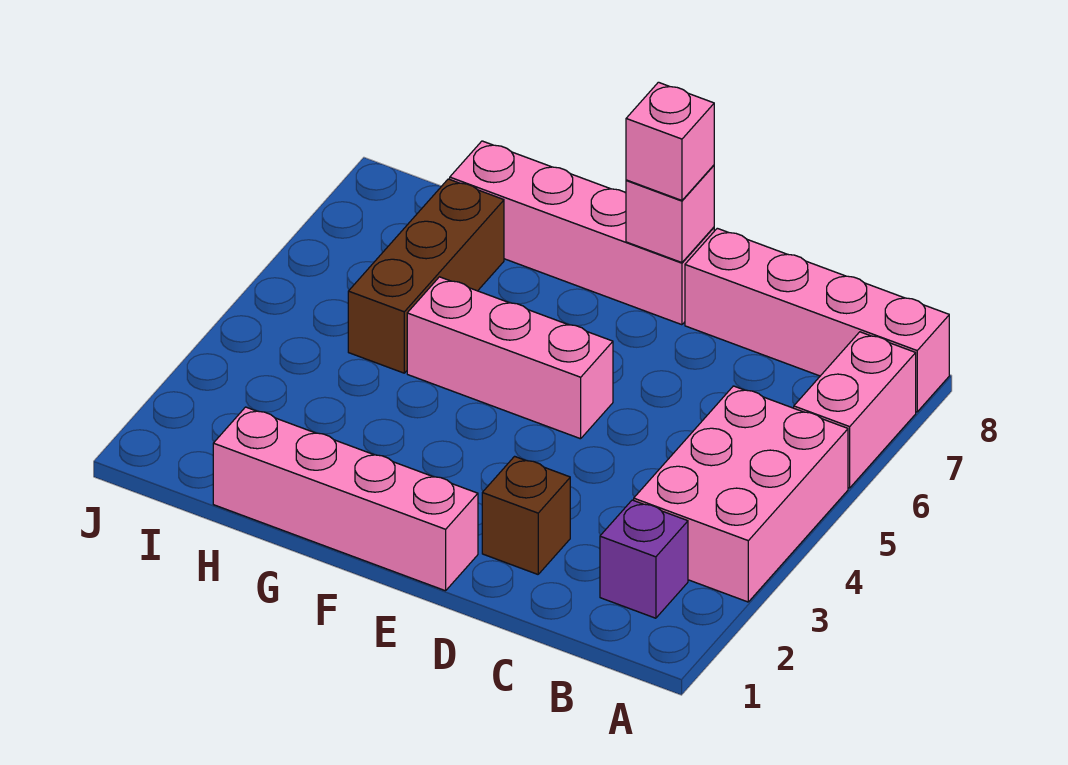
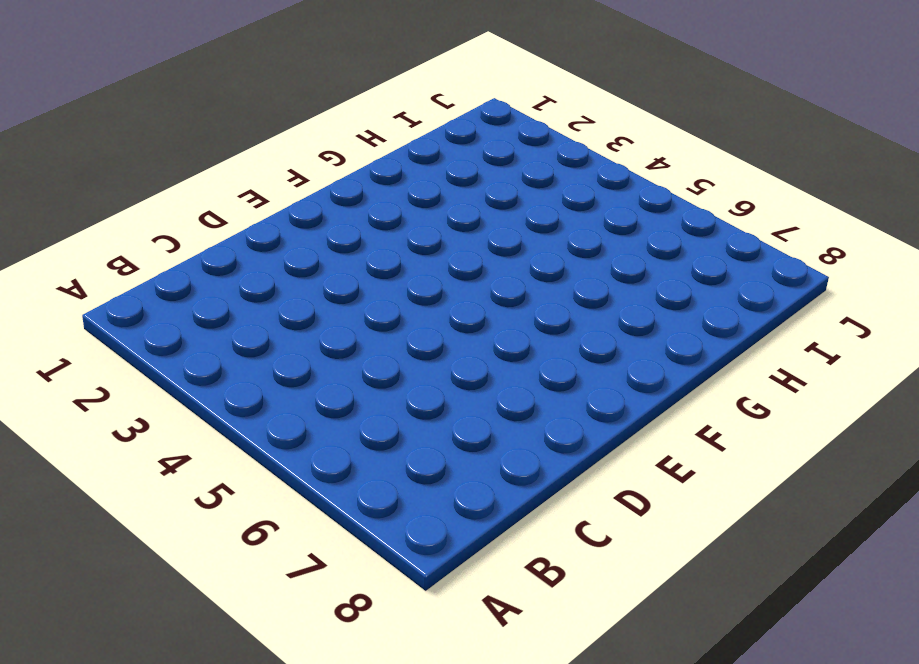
none -> pink brick A3:B5 level 1
none -> pink brick A6:A7 level 1

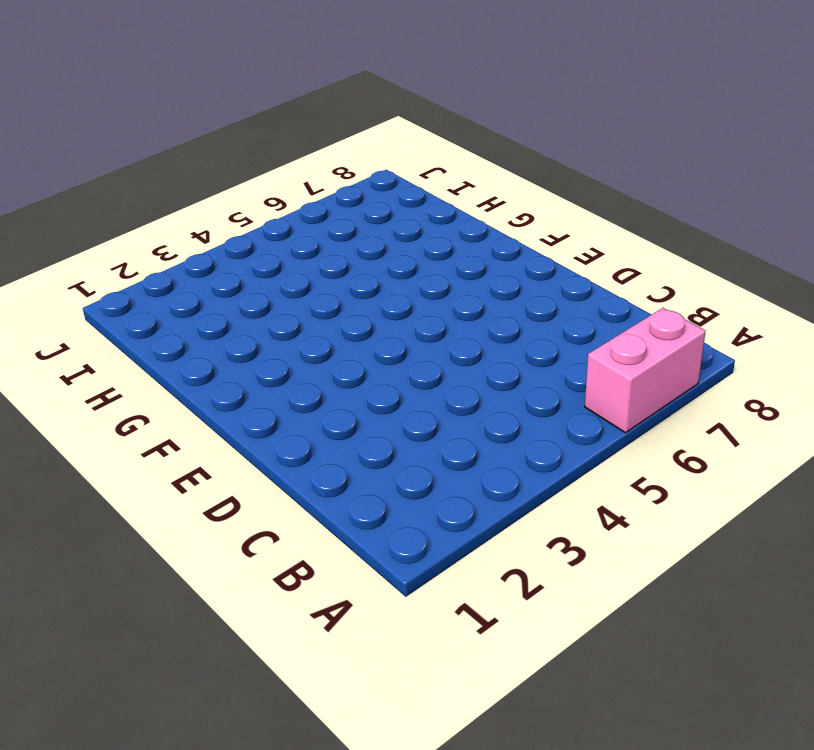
none -> pink brick A3:B5 level 1
none -> pink brick A8:D8 level 1

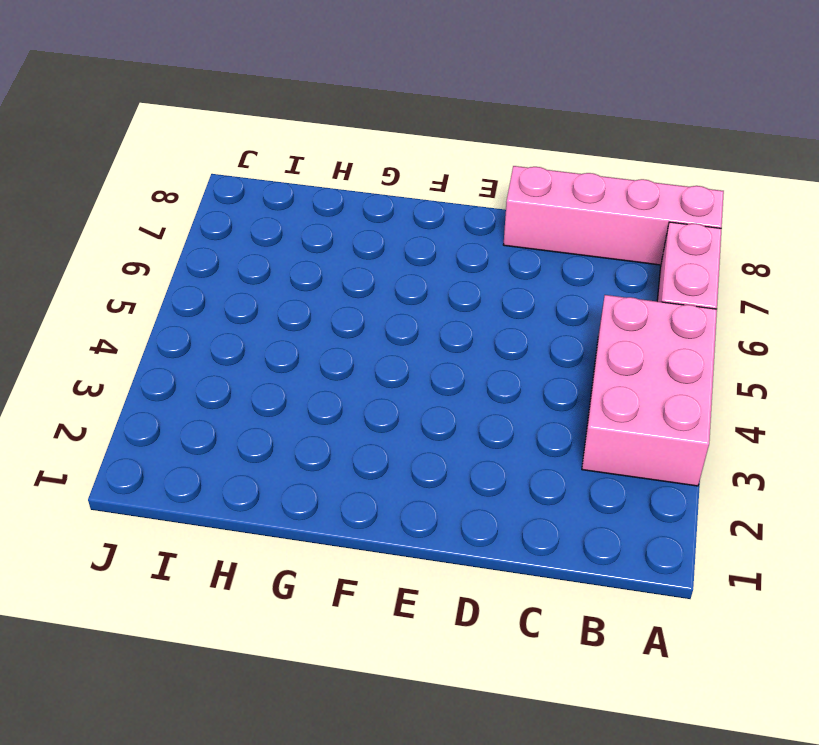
none -> purple brick B2 level 1
none -> brown brick D2 level 1

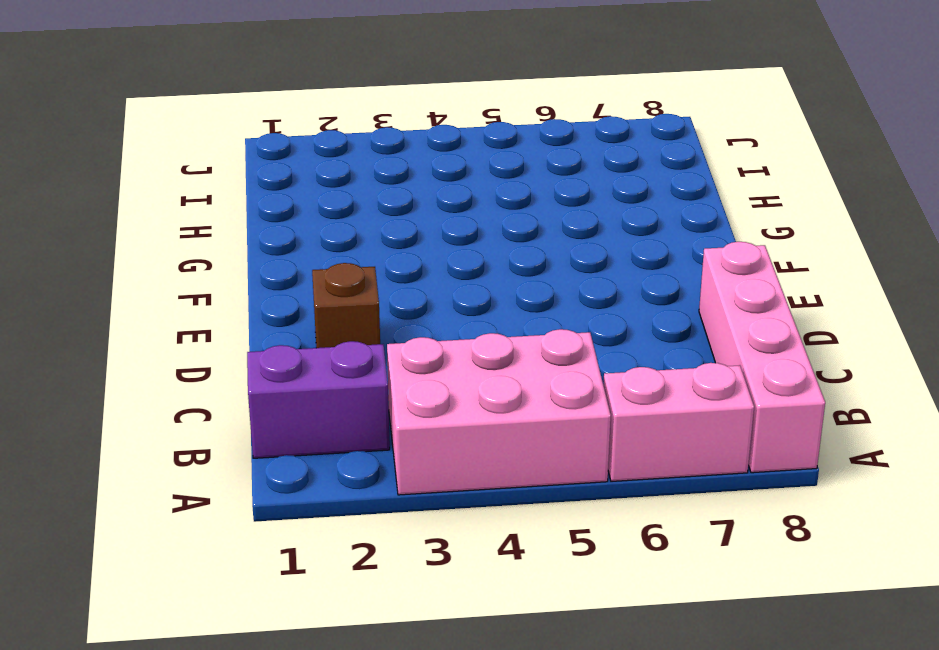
purple brick B1:B2 level 1 -> purple brick B2 level 1
none -> pink brick E1:H1 level 1
none -> pink brick E5:G5 level 1

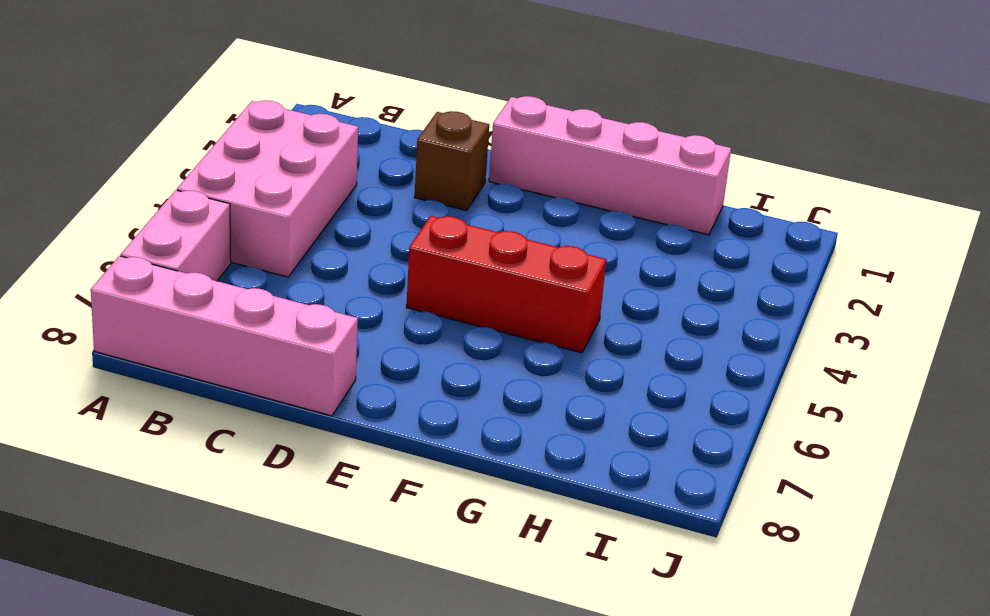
red brick E5:G5 level 1 -> pink brick E5:G5 level 1
none -> purple brick B2 level 1
none -> pink brick E8:H8 level 1

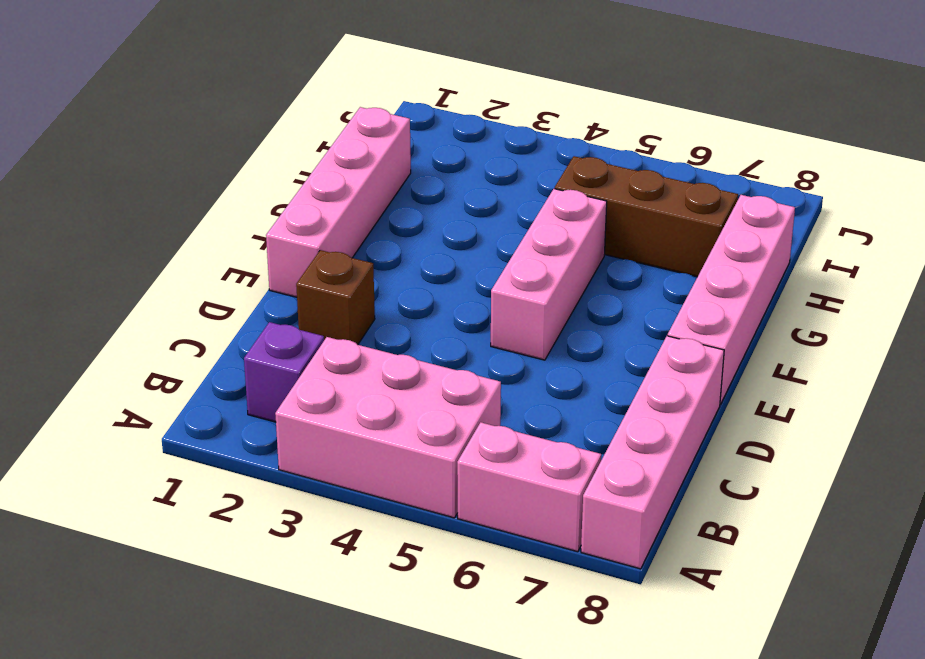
none -> pink brick E8 level 2
none -> pink brick E8 level 3

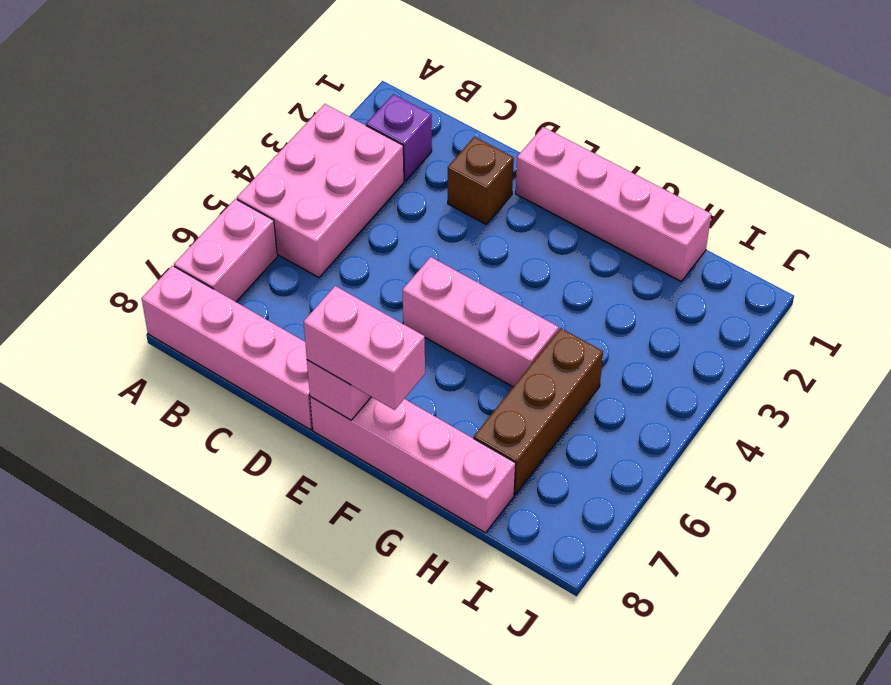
pink brick E8:F8 level 3 -> pink brick E8 level 3

